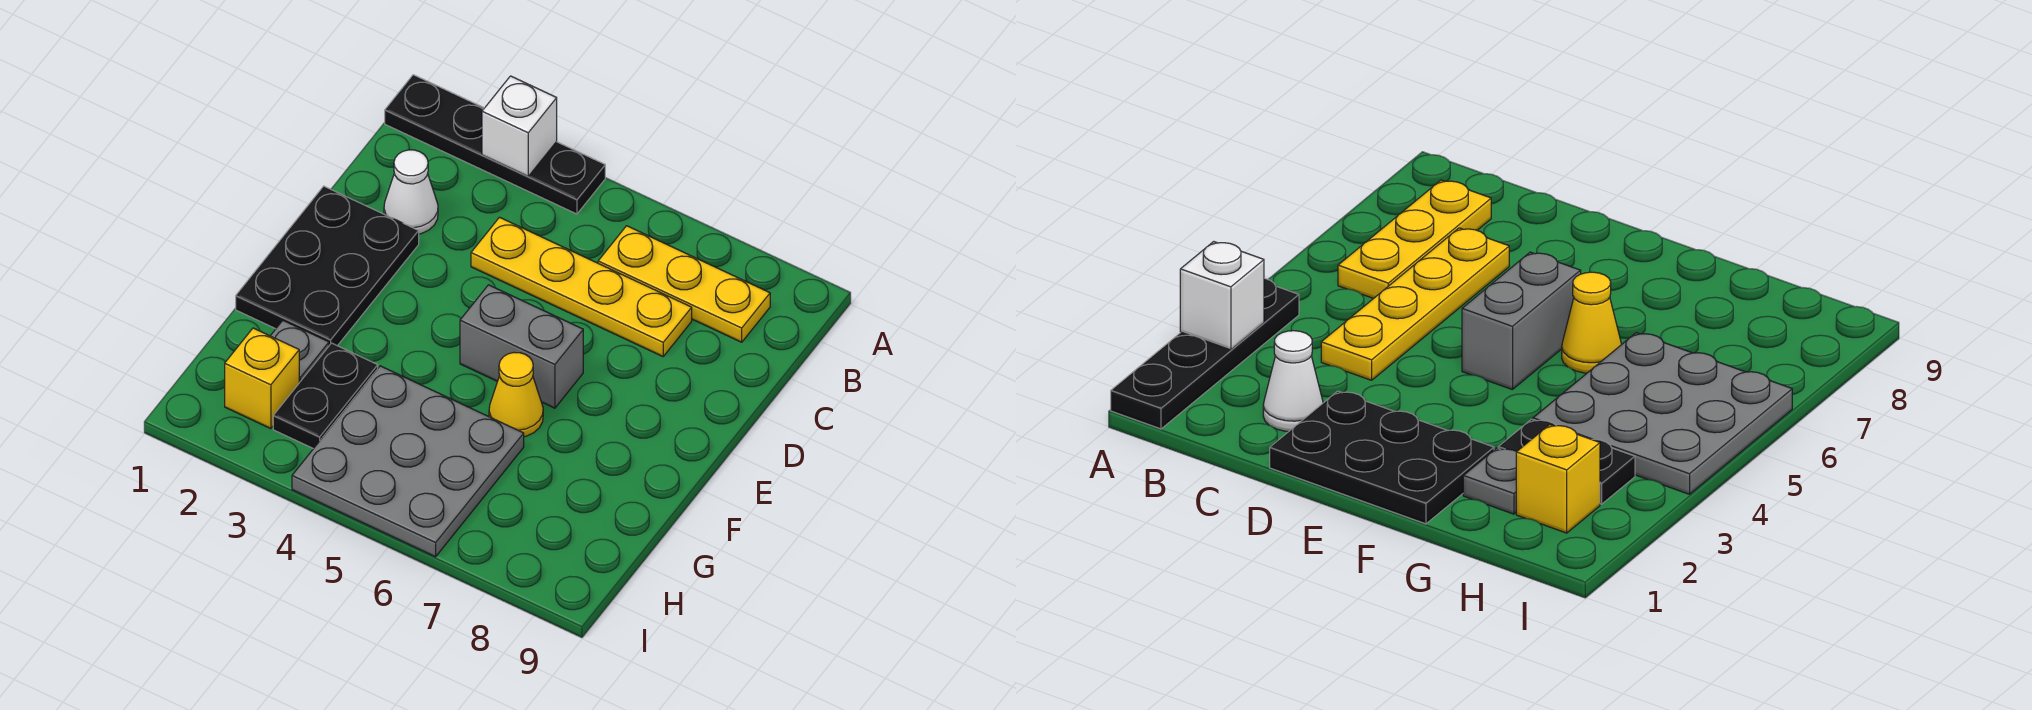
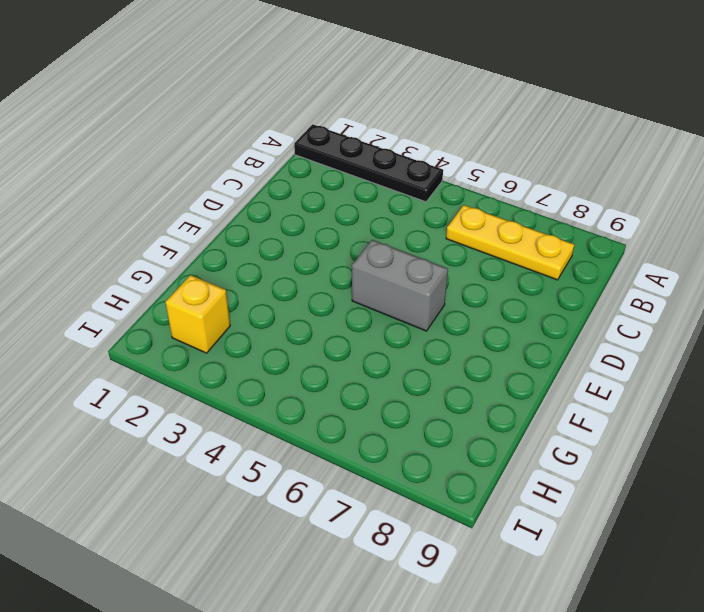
none -> white cone C2 level 1
none -> yellow plate C4:C7 level 1
none -> black plate D1:F2 level 1

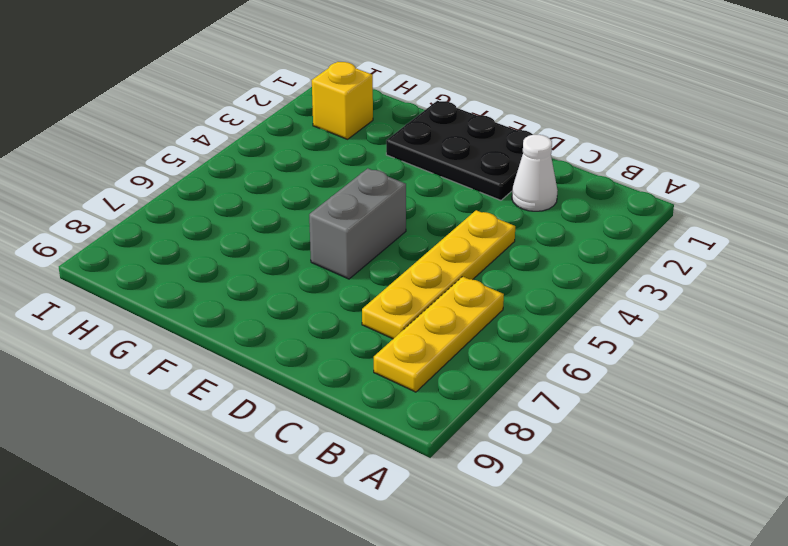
none -> black plate A1:A4 level 1
none -> yellow cone F6 level 1
none -> grey plate G2 level 1

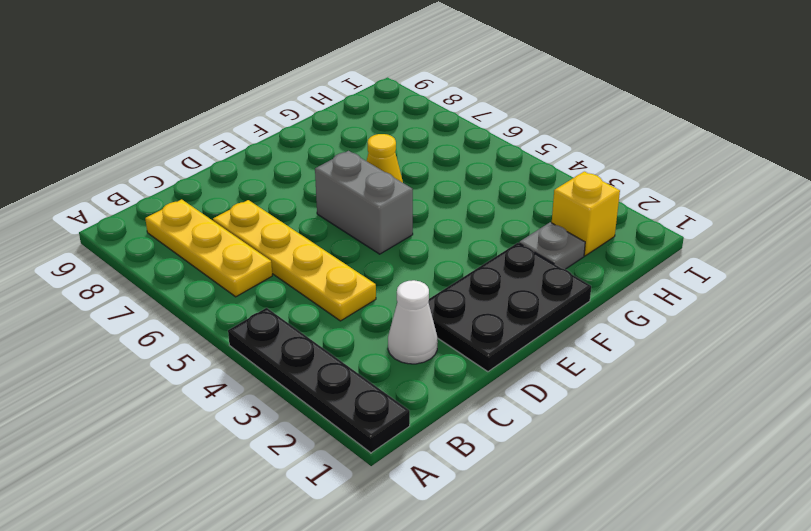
none -> black plate G3:H3 level 1
none -> grey plate G4:I6 level 1
none -> white brick A3 level 2

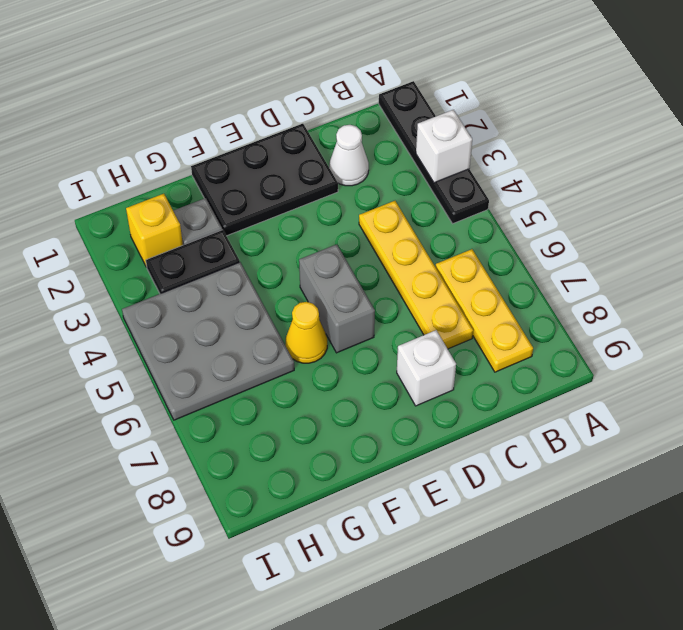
white brick D8 level 1 -> none

